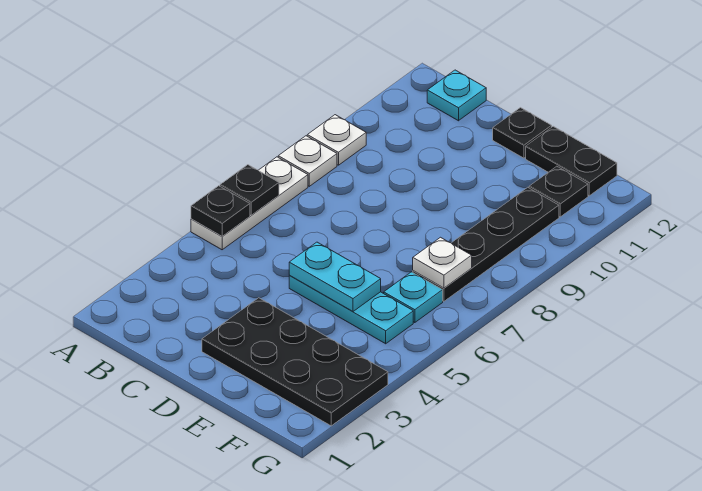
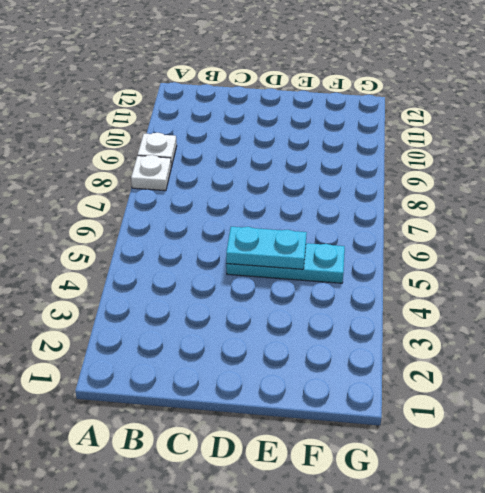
none -> white plate A5:A7 level 1
none -> cyan plate B12 level 1
none -> black plate D2:G3 level 1

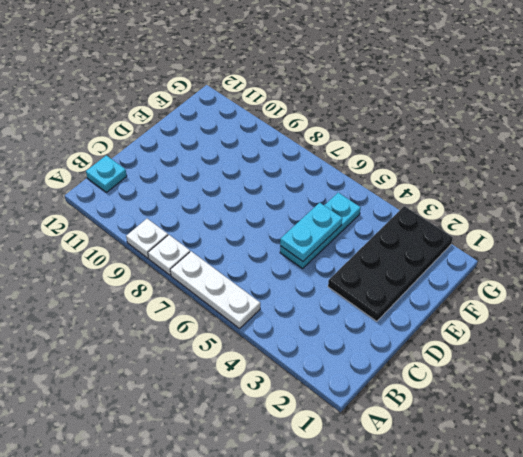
none -> black plate D12 level 1
none -> black plate E12:F12 level 1
none -> cyan plate F6 level 1

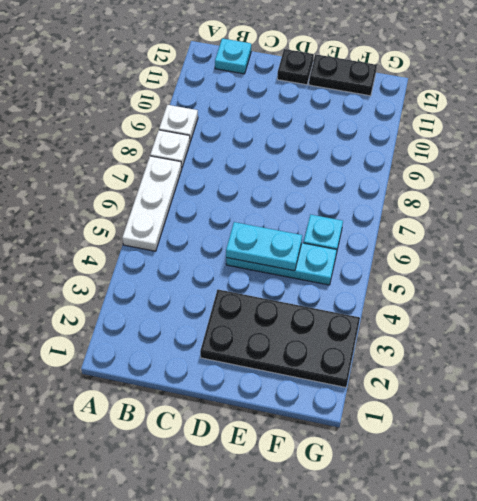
none -> black plate F7:F10 level 1
none -> black plate F11 level 1
none -> black plate A5 level 2

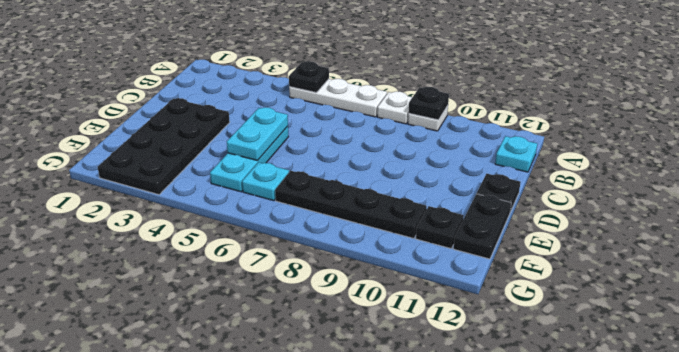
black plate A9 level 2 -> black plate A6 level 2
none -> white plate F7 level 2

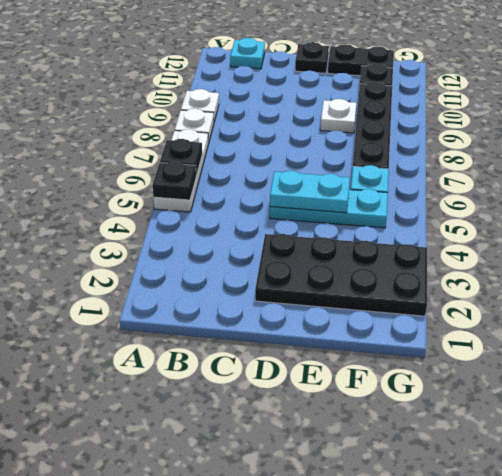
white plate E9 level 1 -> white plate F7 level 2

